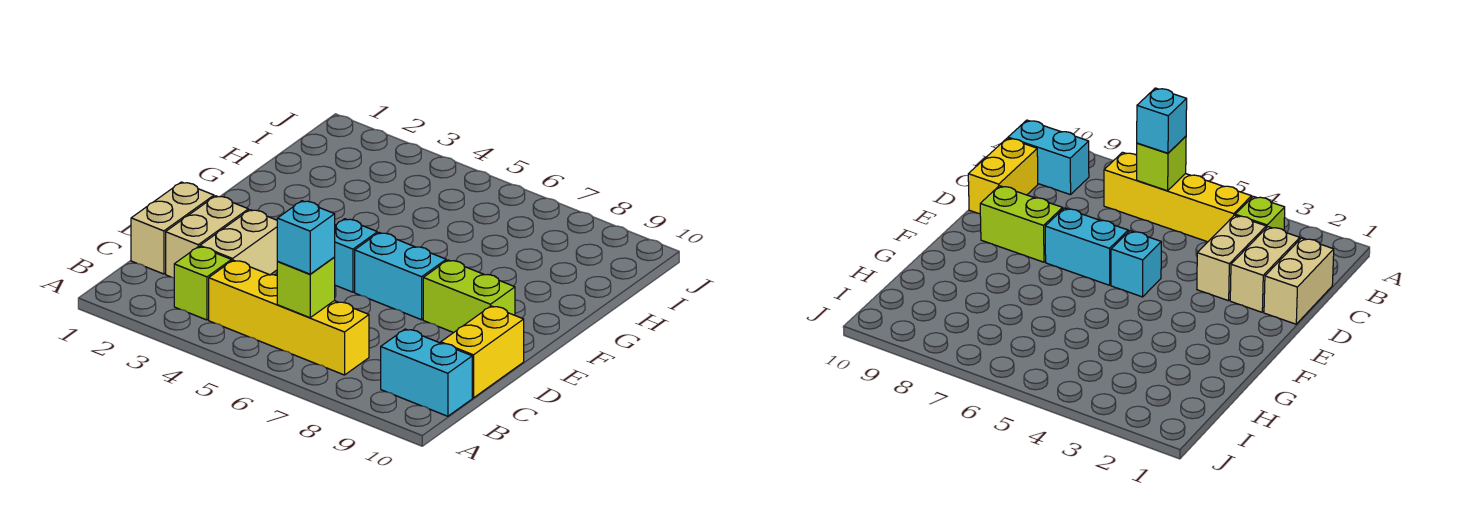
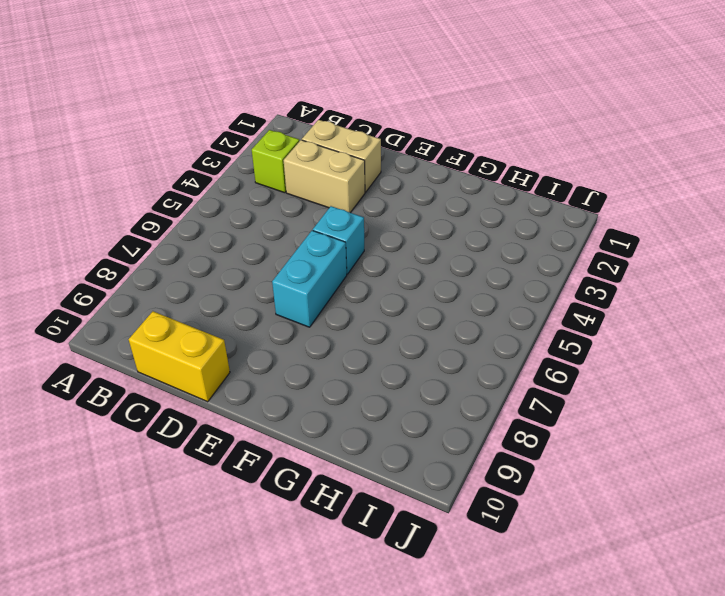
none -> yellow brick B4:B7 level 1
none -> cyan brick B9:B10 level 1
none -> tan brick C1:D1 level 1

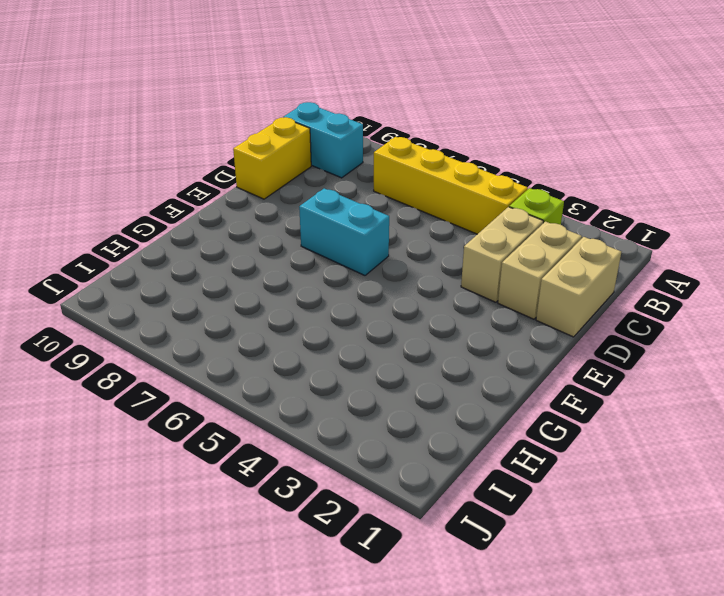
none -> cyan brick E5 level 1
none -> lime brick E8:E9 level 1
none -> lime brick B6 level 2

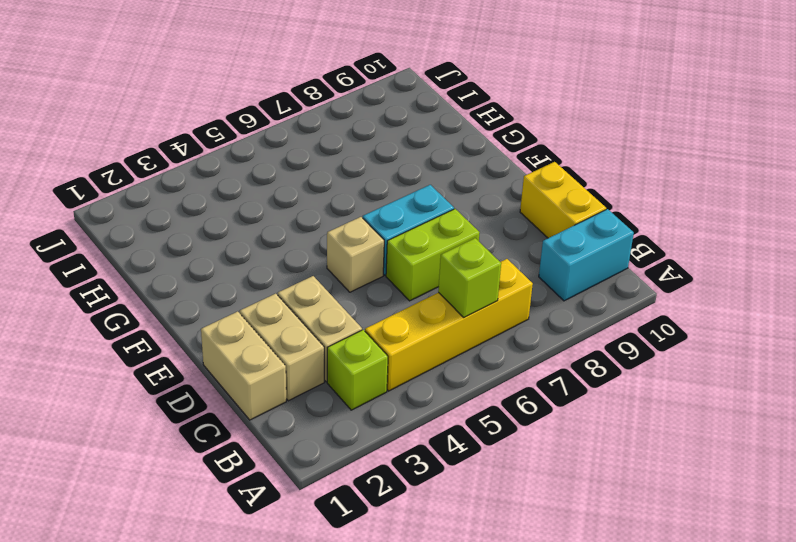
lime brick D6:D7 level 1 -> lime brick E8:E9 level 1
tan brick E5 level 1 -> cyan brick E5 level 1
none -> cyan brick B6 level 3

